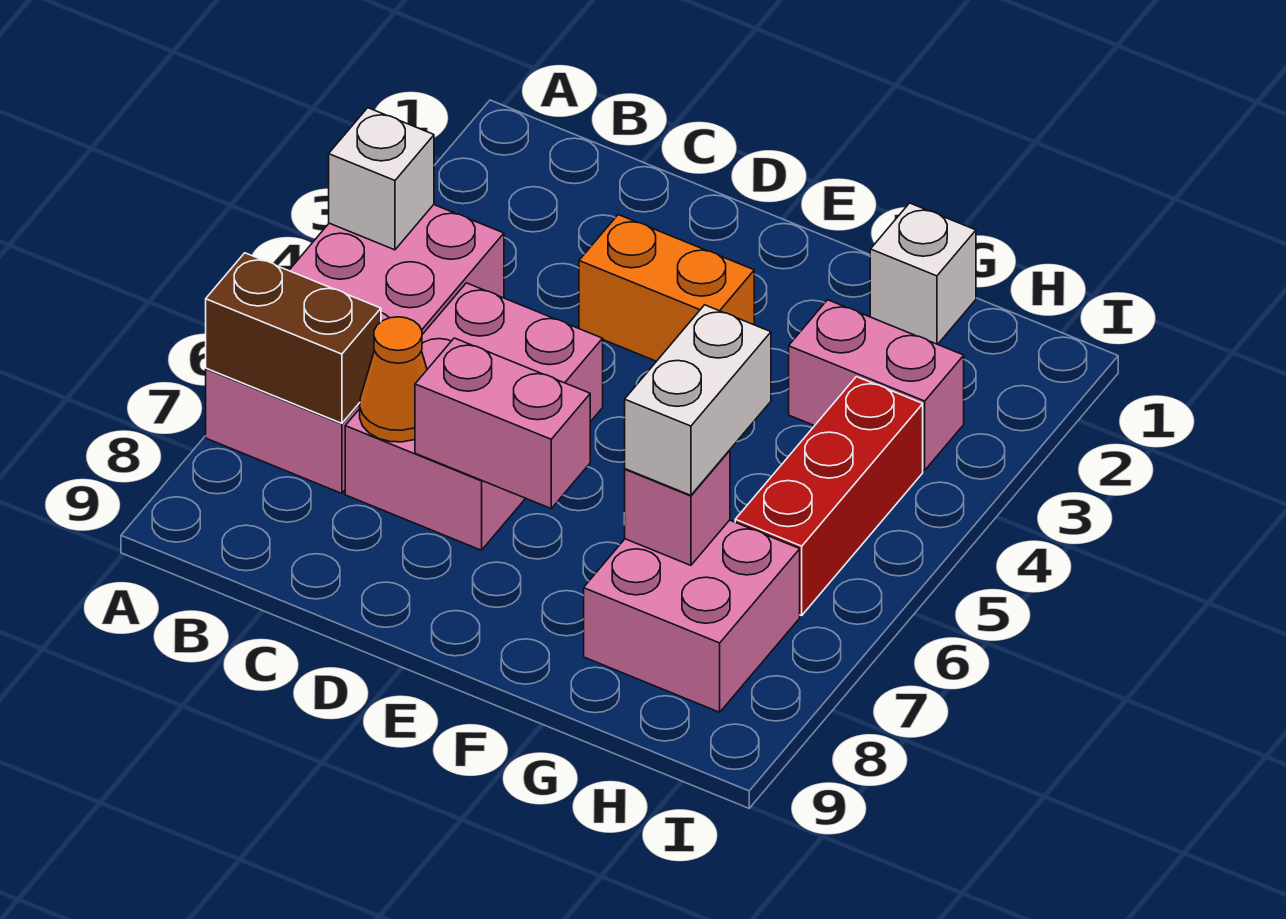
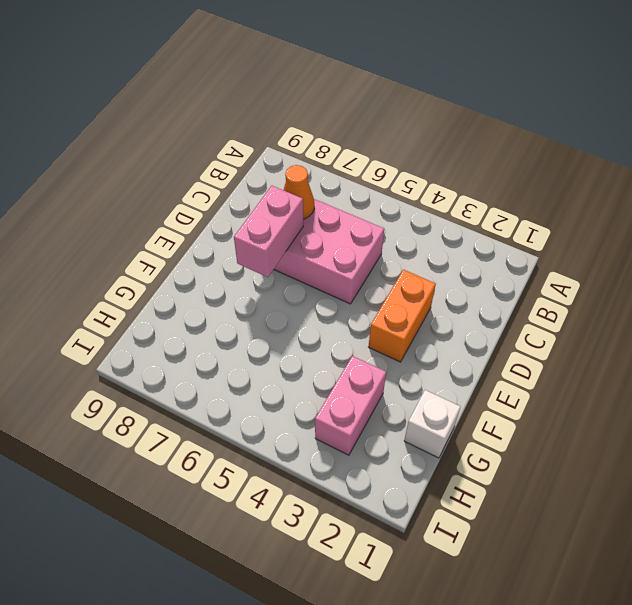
none -> pink brick A4:B7 level 1
none -> pink brick G7:H8 level 1
none -> red brick H4:H6 level 1

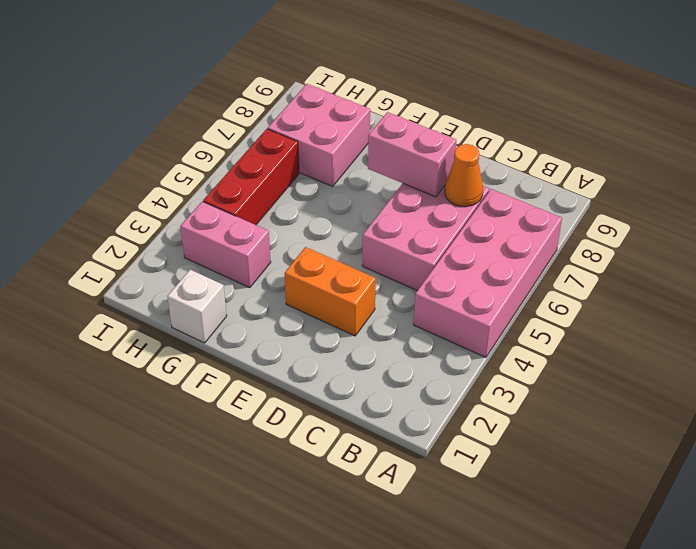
none -> white brick A4 level 2
none -> brown brick A7:B7 level 2
none -> pink brick G7 level 2

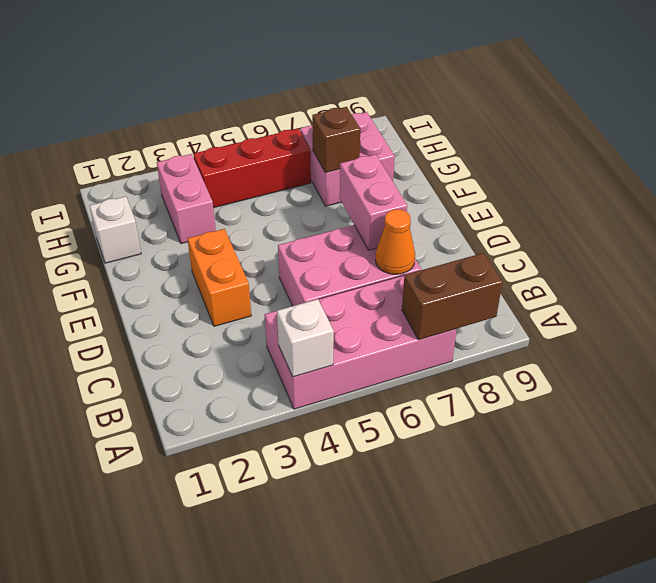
brown brick A7:A8 level 2 -> brown brick A7:B7 level 2
brown brick G7 level 2 -> pink brick G7 level 2
none -> white brick G6:G7 level 3

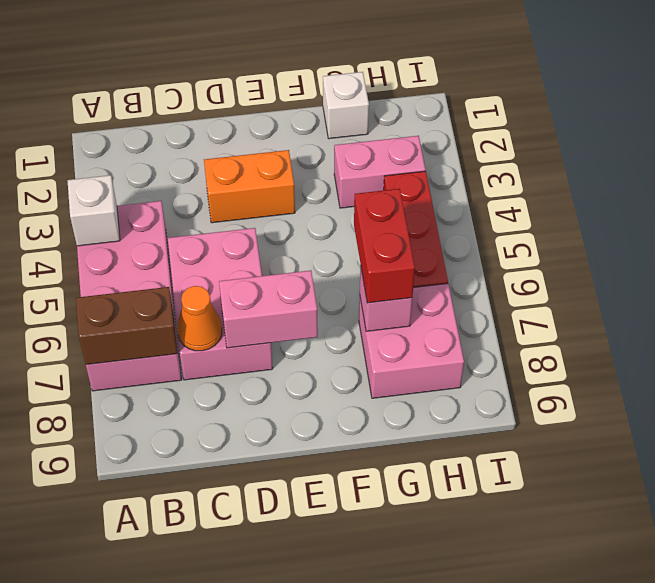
red brick G6:G7 level 3 -> white brick G6:G7 level 3

